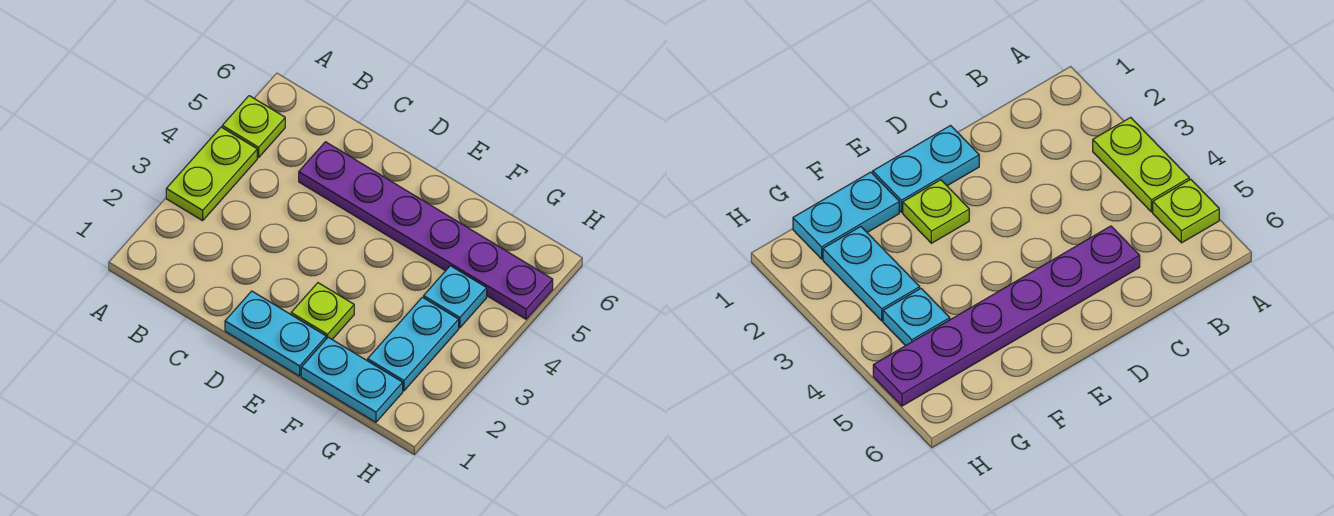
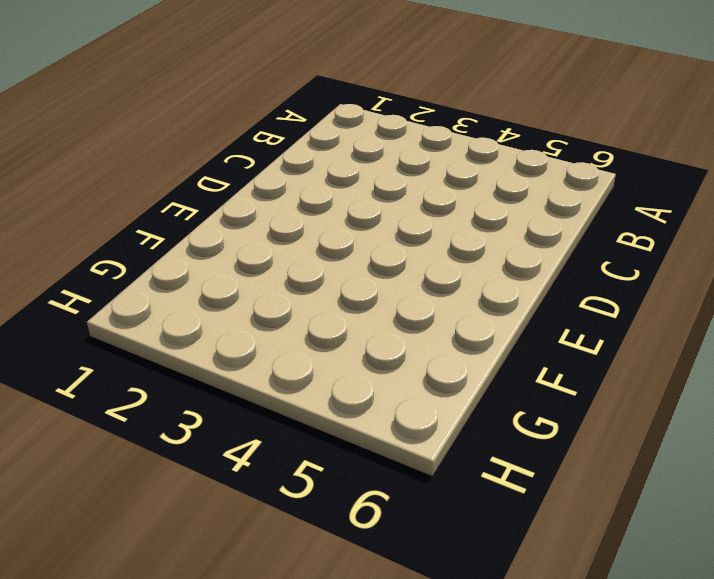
none -> lime plate A3:A4 level 1
none -> lime plate A5 level 1

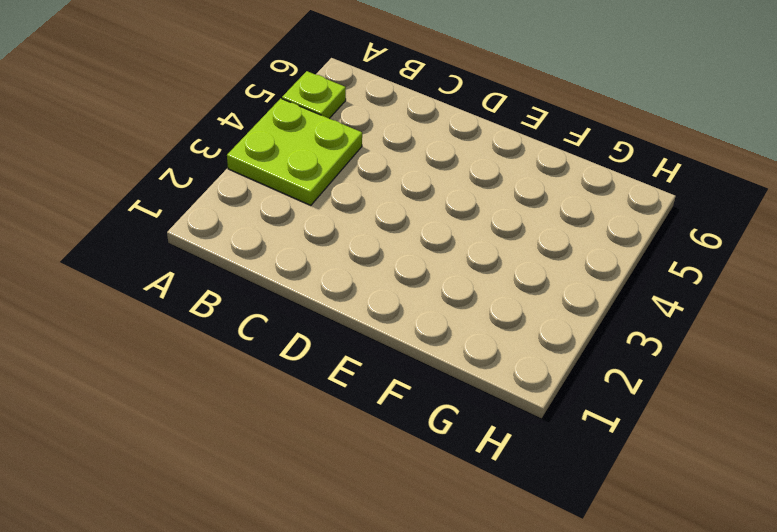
lime plate A3:B4 level 1 -> lime plate A3:A4 level 1
none -> purple plate C5:H5 level 1
none -> cyan plate D1:E1 level 1

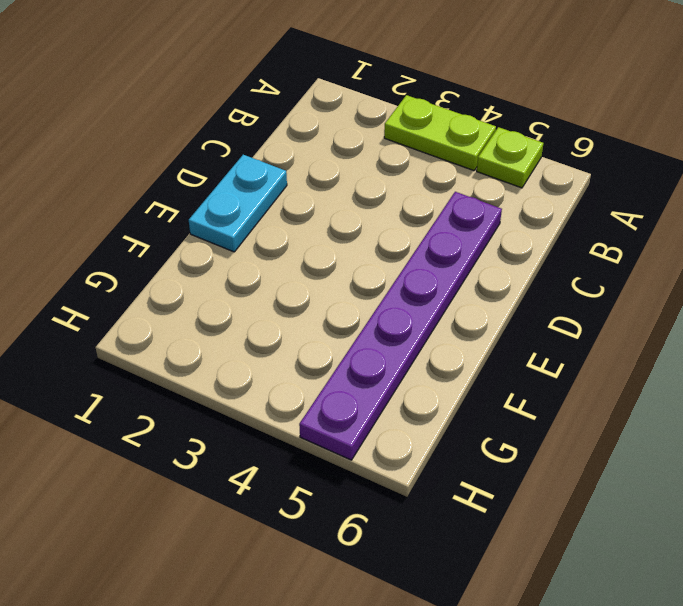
none -> lime plate E2 level 1
none -> cyan plate F1:G1 level 1

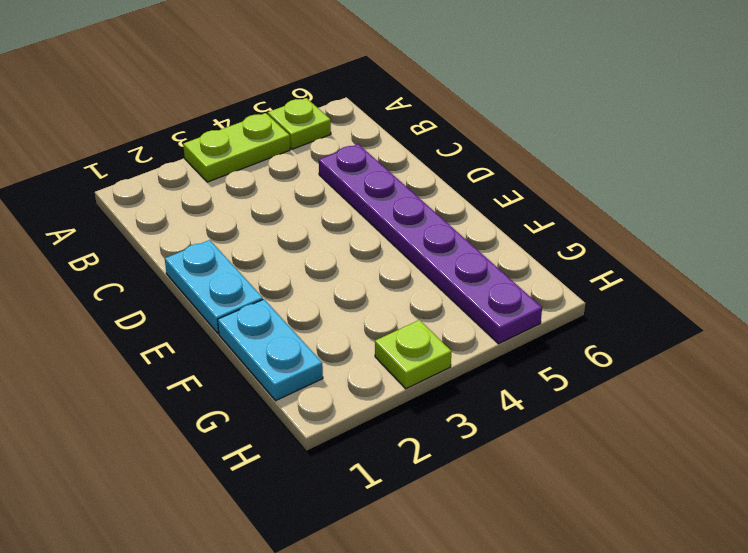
lime plate H3 level 1 -> lime plate E2 level 1
none -> cyan plate G2:G3 level 1
none -> cyan plate G4 level 1

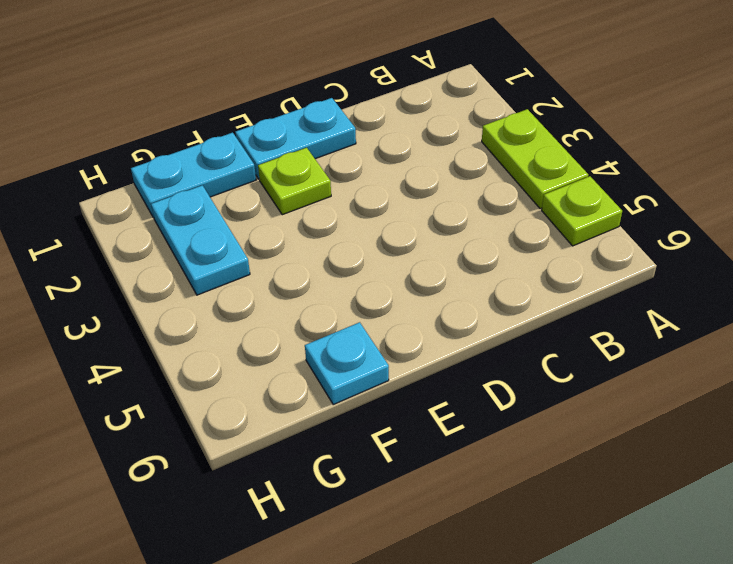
cyan plate F6 level 1 -> cyan plate G4 level 1
none -> purple plate C5:H5 level 1

